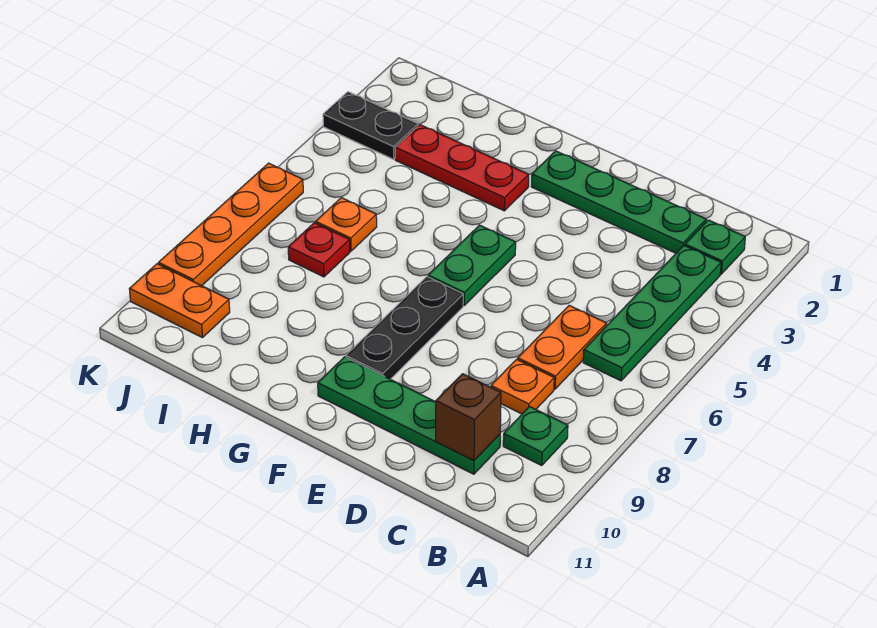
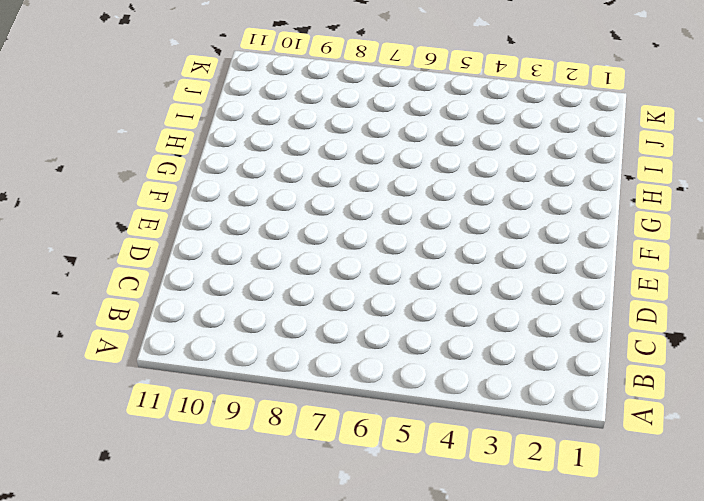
none -> green plate B2 level 1
none -> green plate B3:B6 level 1
none -> green plate B9 level 1

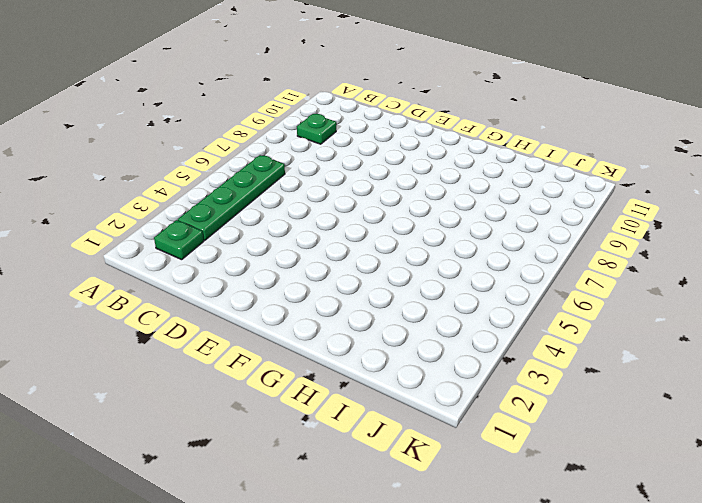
none -> green plate C2:F2 level 1
none -> orange plate C6:C7 level 1
none -> orange plate C8 level 1

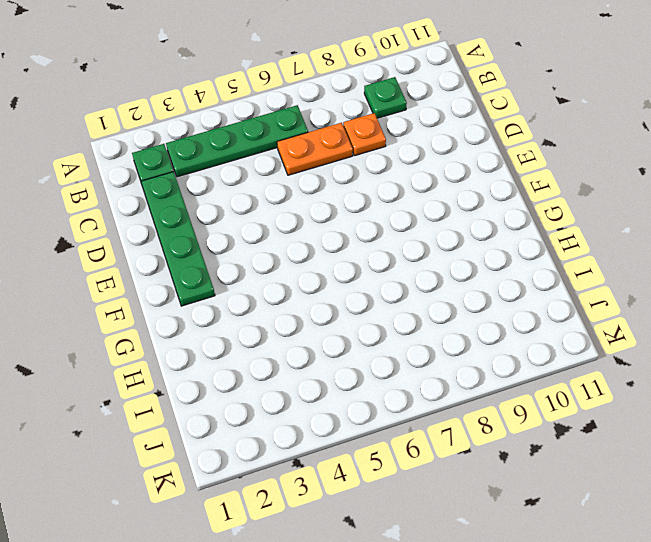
none -> green plate C10:F10 level 1
none -> green plate F5:F6 level 1
none -> black plate F7:F9 level 1

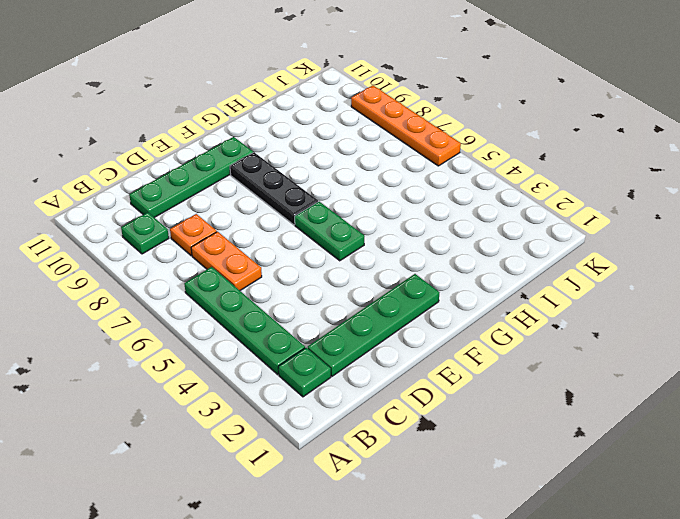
none -> red plate G3:I3 level 1
none -> orange plate I6 level 1
none -> red plate I7 level 1

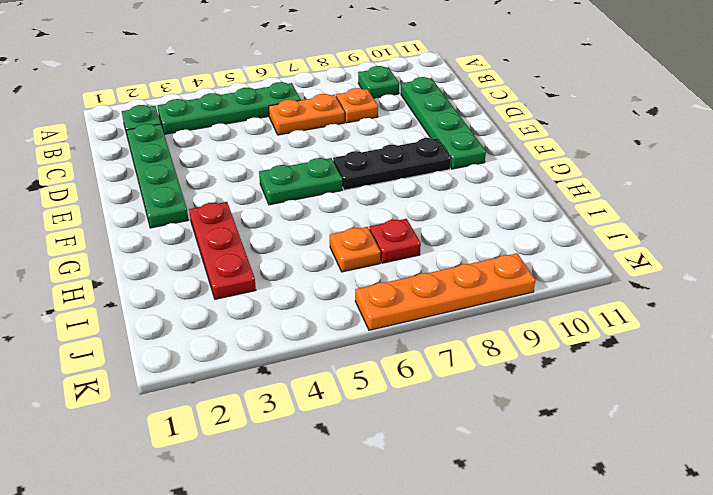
none -> black plate J3:K3 level 1
none -> orange plate J10:K10 level 1
none -> brown brick C10 level 2

